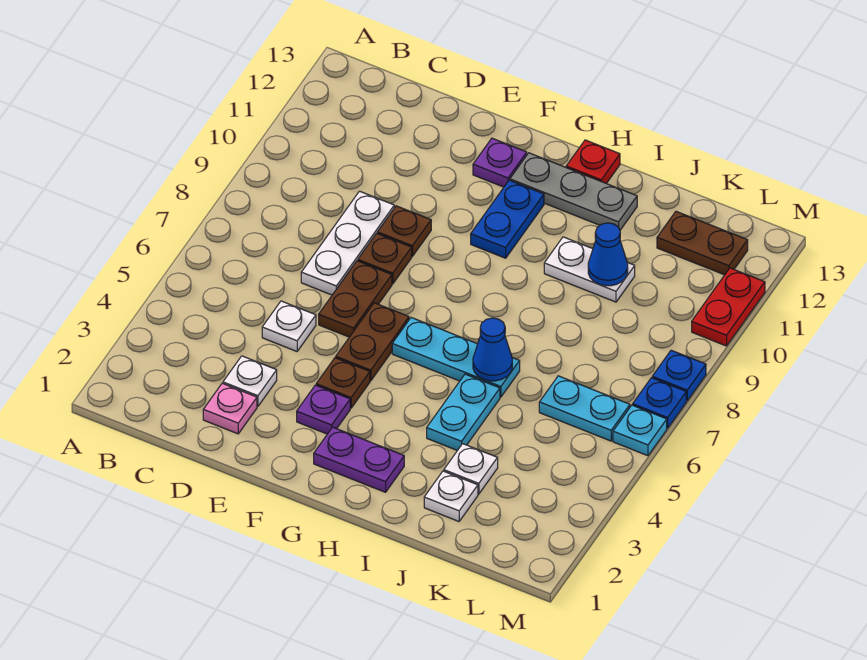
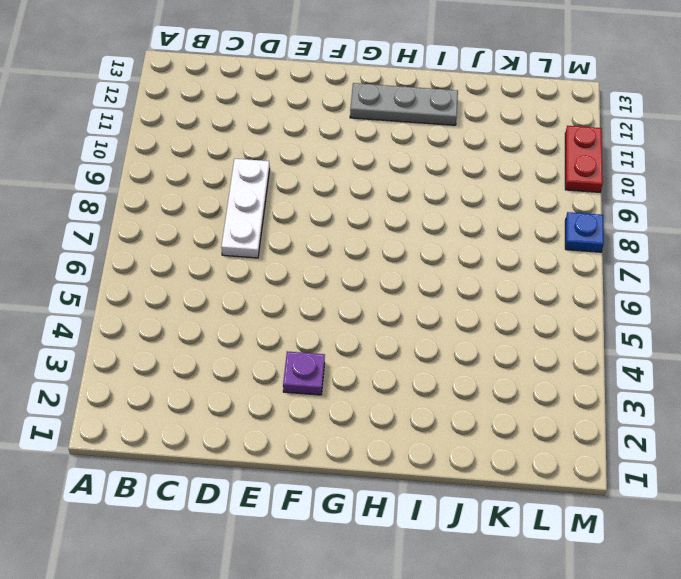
none -> pink plate D2 level 1
none -> white plate D3 level 1
none -> white plate D5 level 1

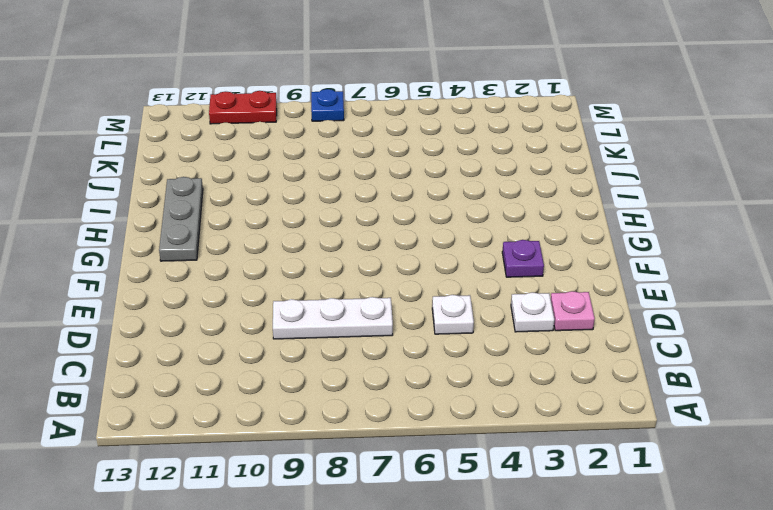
none -> brown plate E6:E7 level 1
none -> brown plate E8 level 1
none -> brown plate E9 level 1

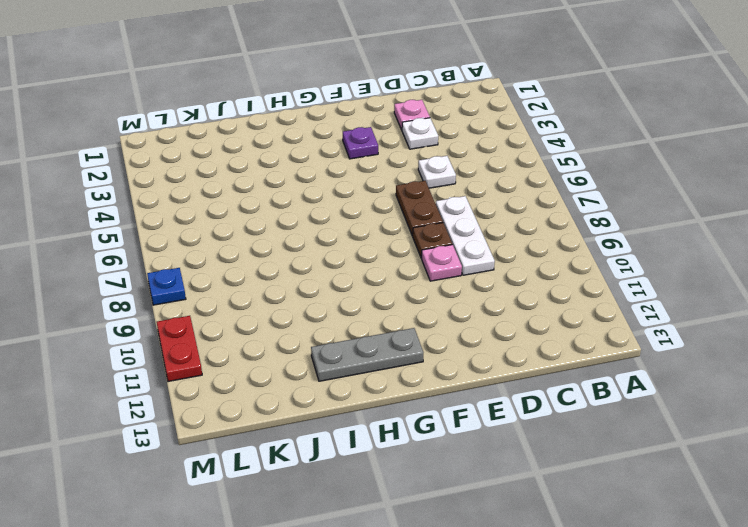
pink plate E9 level 1 -> brown plate E9 level 1
none -> brown plate F4 level 1
none -> brown plate F5:F6 level 1
none -> purple plate F12 level 1

